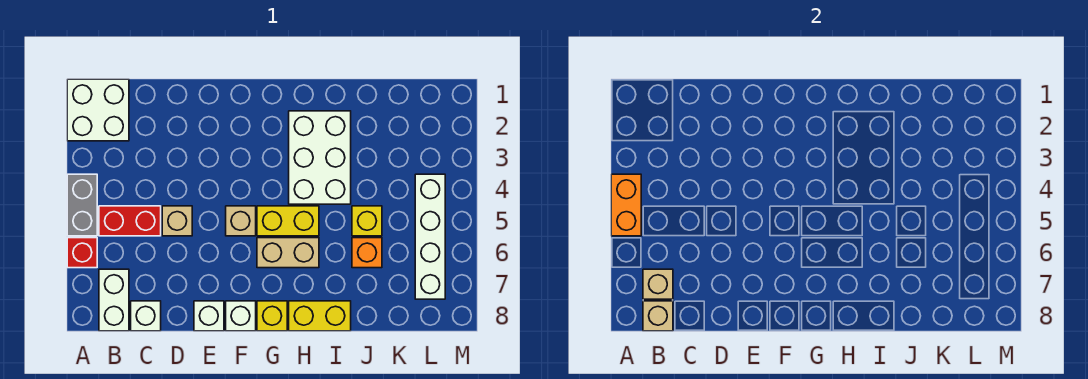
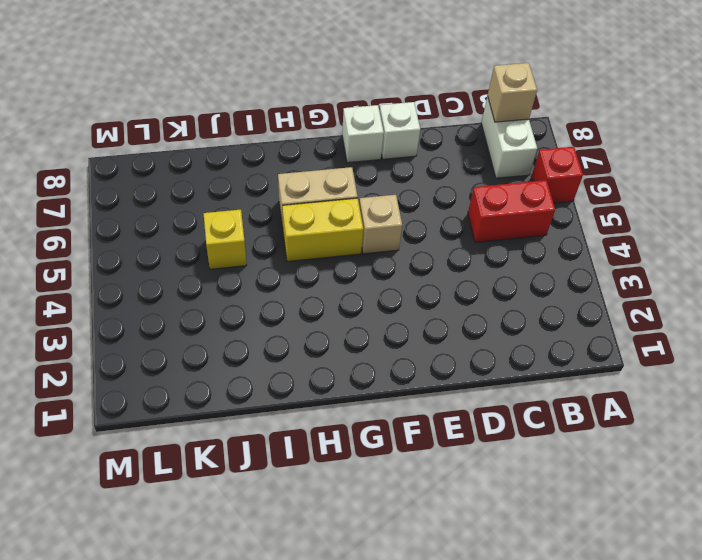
none -> white brick A1:B2 level 1
none -> grey brick A4:A5 level 1
none -> white brick C8 level 1

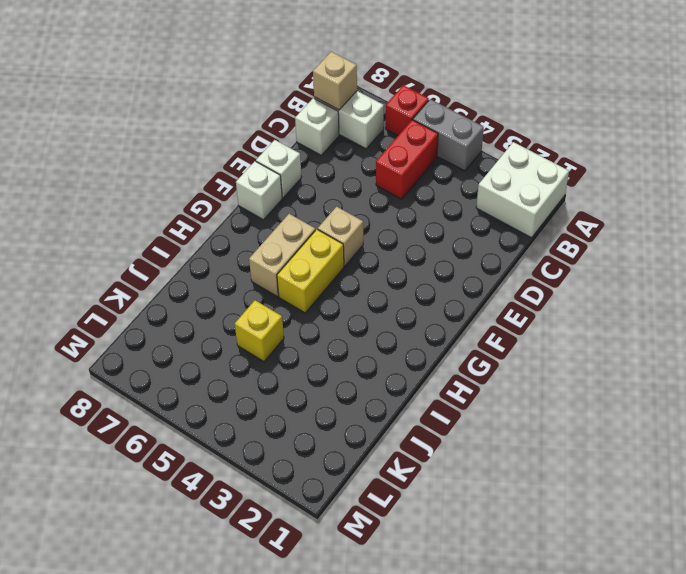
none -> tan brick D5 level 1
none -> yellow brick G8 level 1
none -> white brick H2:I4 level 1

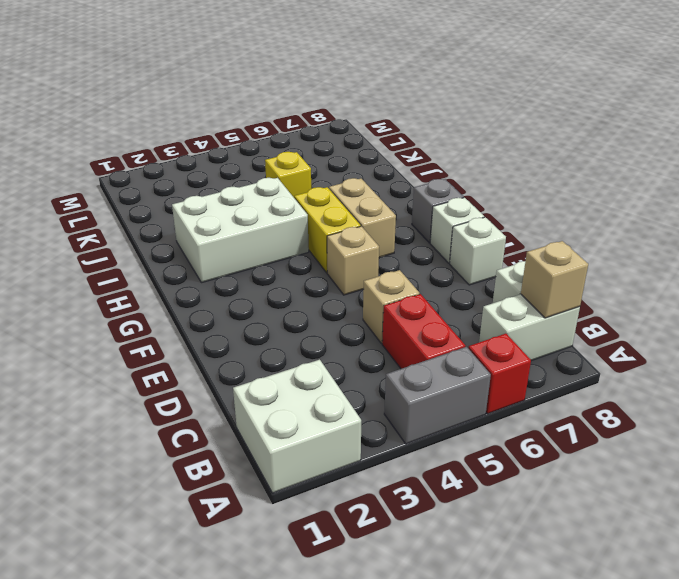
grey brick G8 level 1 -> yellow brick G8 level 1
none -> yellow brick H8:I8 level 1
none -> orange brick J6 level 1
none -> white brick L4:L7 level 1

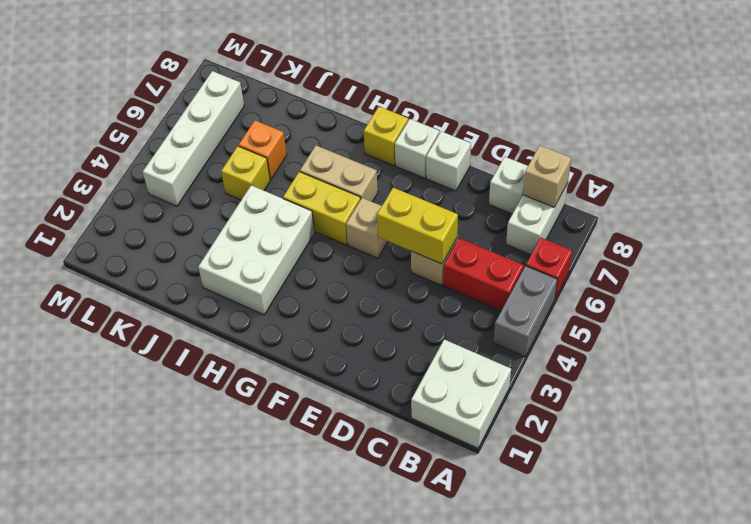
yellow brick D5:E5 level 2 -> yellow brick H8:I8 level 1
none -> orange brick A4:A5 level 2
none -> tan brick B7 level 2

